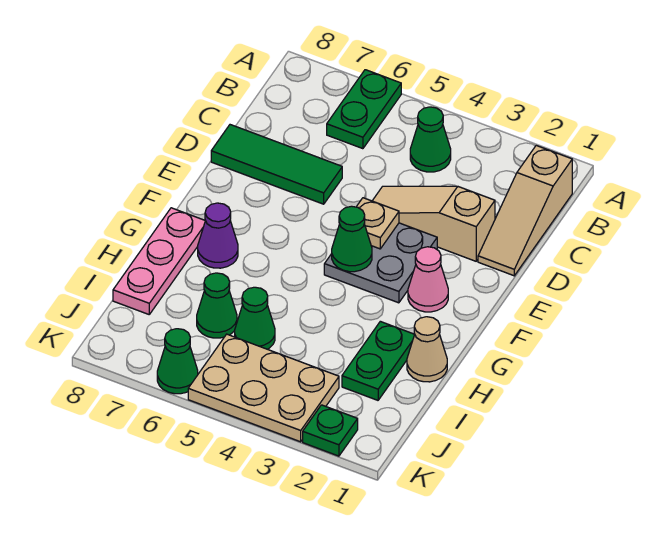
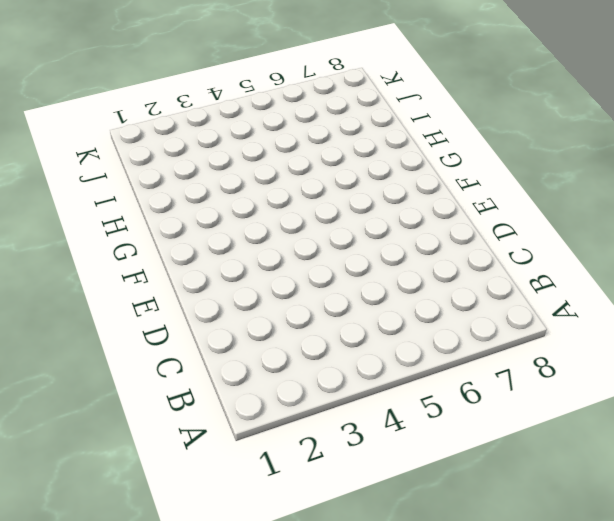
none -> green plate A6:B6 level 1
none -> tan slope B1:D1 level 1 top B
none -> green cone B4 level 1

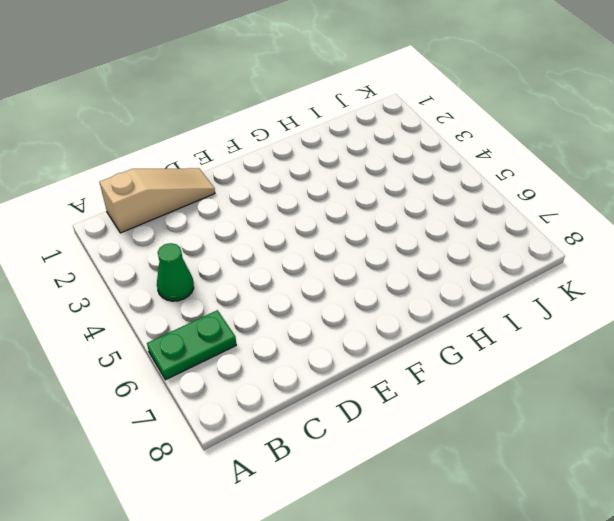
none -> tan slope D2:D4 level 1 top 2
none -> green tile D6:D8 level 1
none -> grey plate E3:F4 level 1

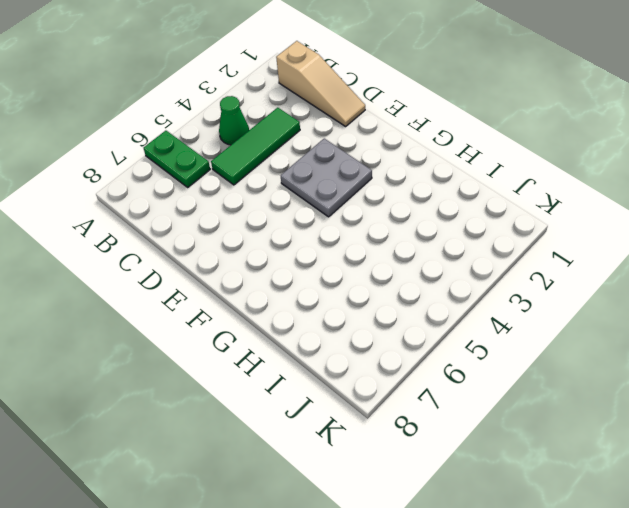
green tile C3:C5 level 1 -> green tile D6:D8 level 1
none -> tan slope D2:D4 level 1 top 2
none -> pink cone F2 level 1
none -> purple cone G7 level 1

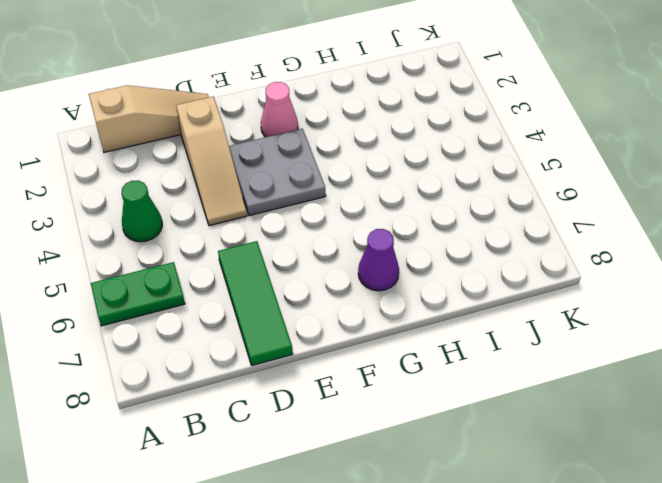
none -> pink plate G8:I8 level 1
none -> tan cone H1 level 1
none -> green plate H2:I2 level 1

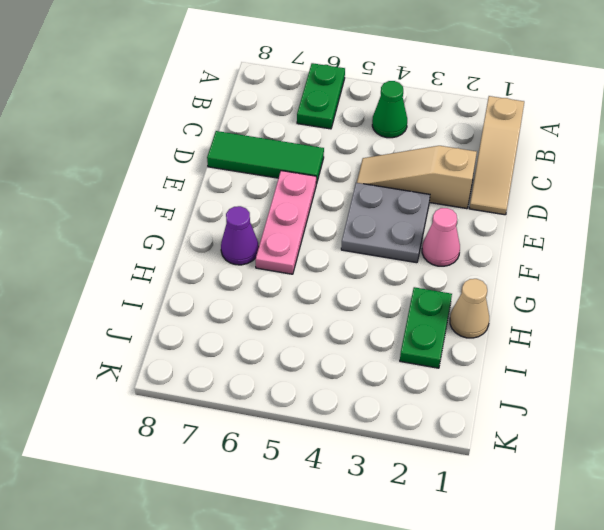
pink plate E6:G6 level 1 -> pink plate G8:I8 level 1
none -> green cone I5 level 1
none -> green cone I6 level 1
none -> tan plate J3:K5 level 1

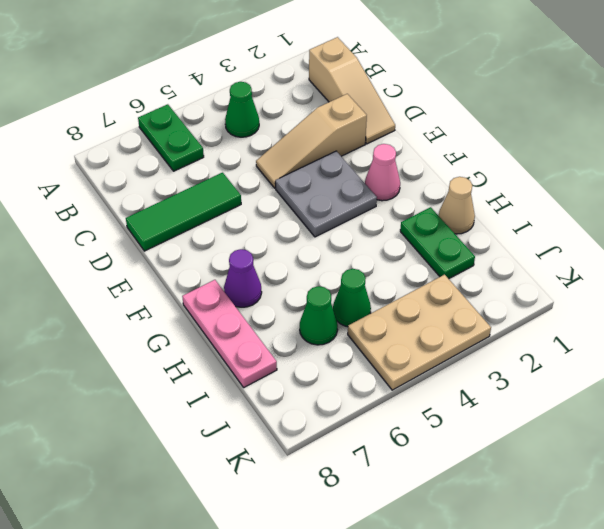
none -> green plate K2 level 1
none -> green cone K6 level 1
none -> tan plate E4 level 2

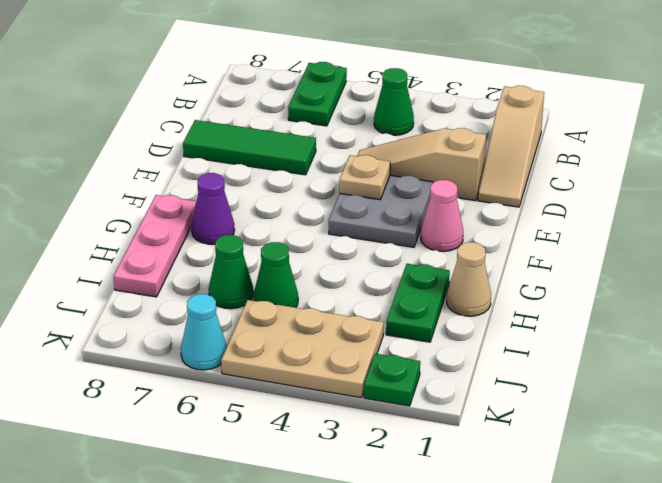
cyan cone K6 level 1 -> green cone K6 level 1
none -> green cone F4 level 2

